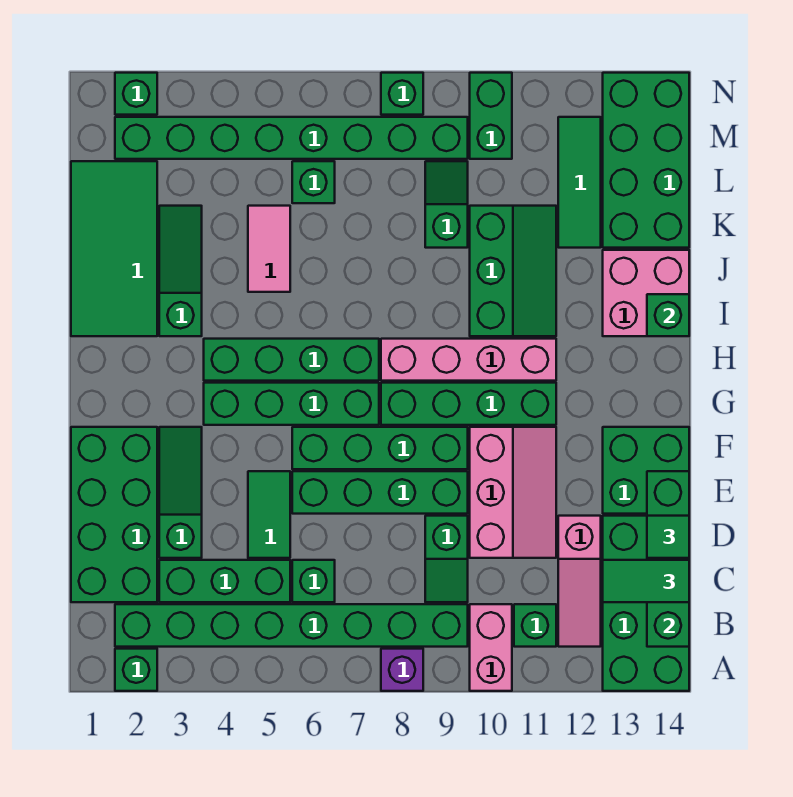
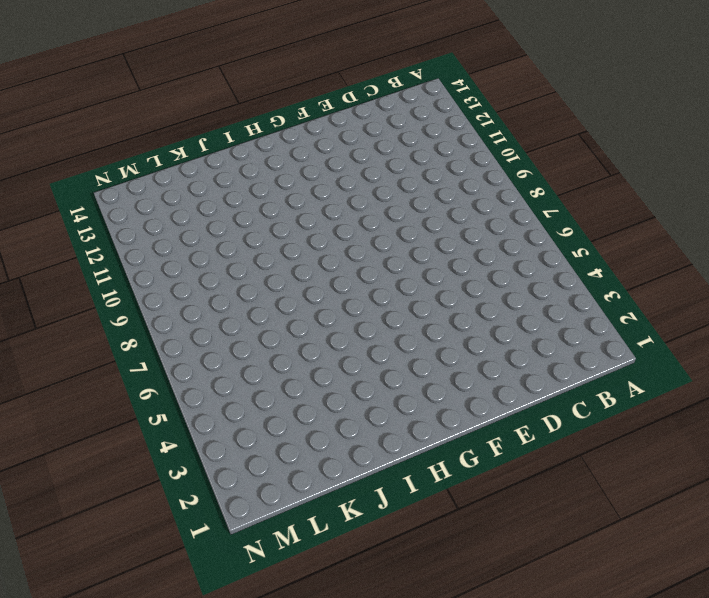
none -> green brick A2 level 1
none -> purple brick A8 level 1
none -> pink brick A10:B10 level 1
none -> green brick A13:D14 level 1

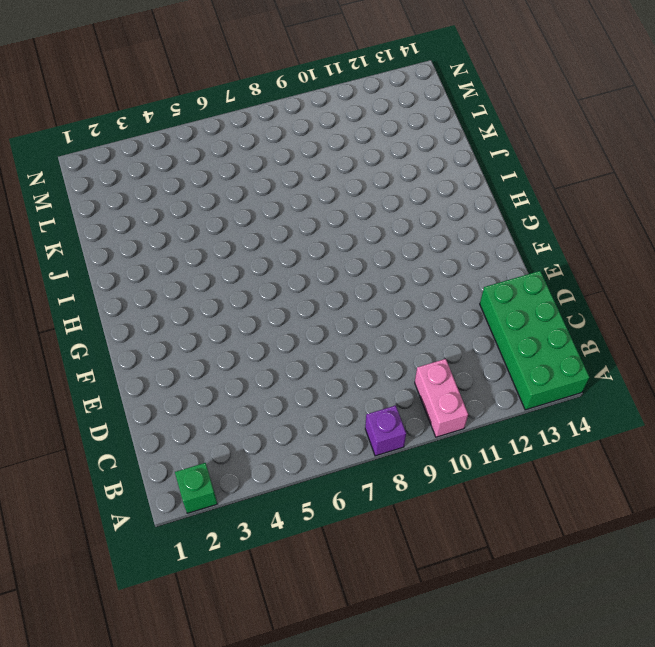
none -> green brick B2:B9 level 1
none -> green brick B11 level 1
none -> pink slope B12:D12 level 1 top D
none -> green brick C1:F2 level 1

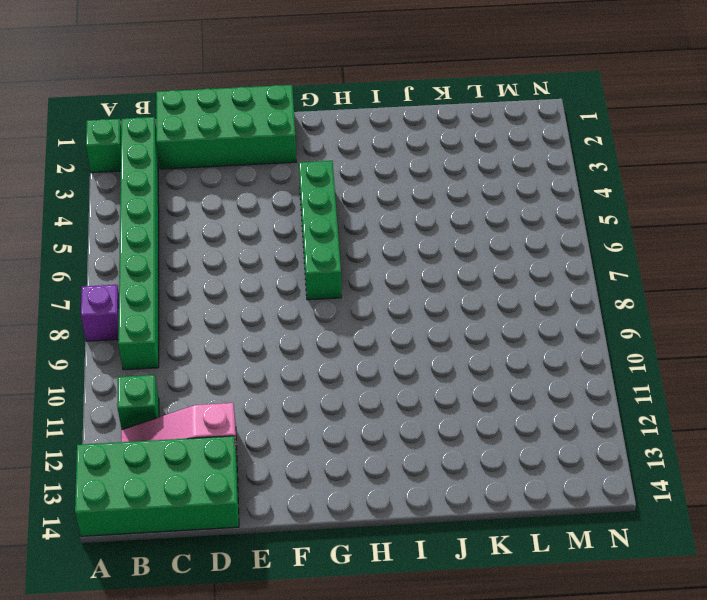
none -> pink brick A10:B10 level 1
none -> green brick C3:C5 level 1
none -> green brick C6 level 1
none -> green slope C9:D9 level 1 top D

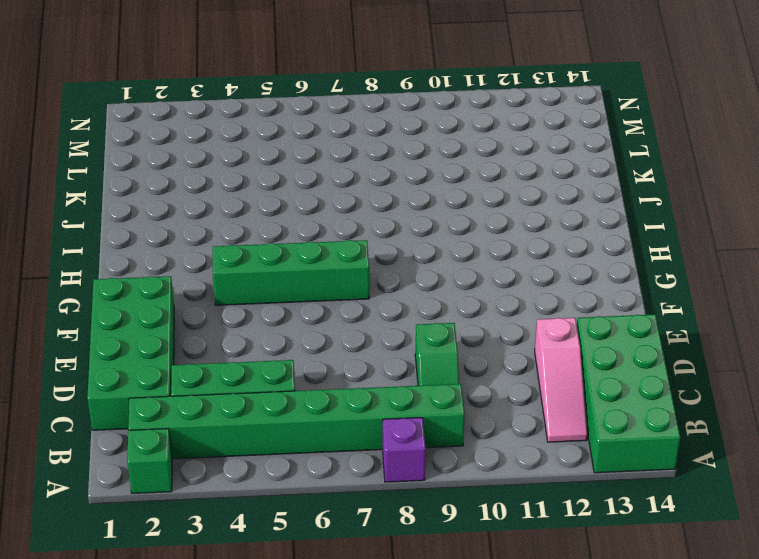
none -> pink brick A10:B10 level 1
none -> green brick B11 level 1
none -> green brick C6 level 1
none -> green slope D3:F3 level 1 top D

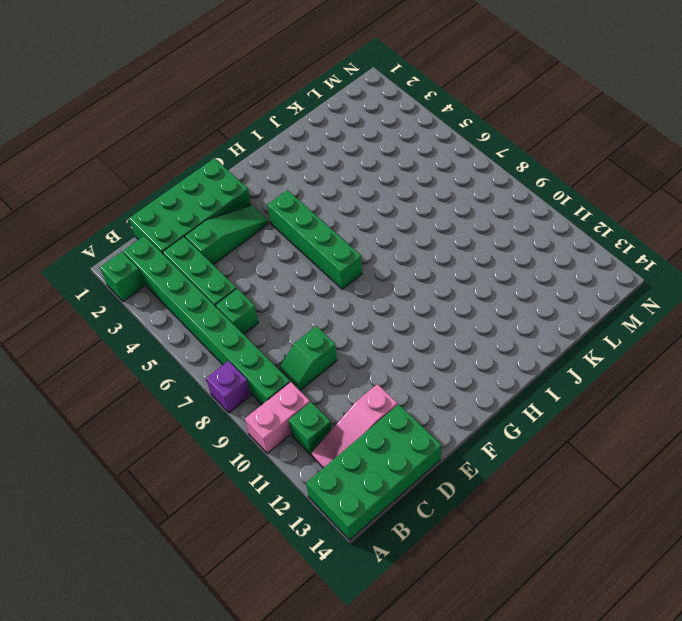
none -> green tile D5:E5 level 1
none -> pink slope D10:F11 level 1 top 10
none -> green brick E6:E9 level 1
none -> green brick E13:F14 level 1

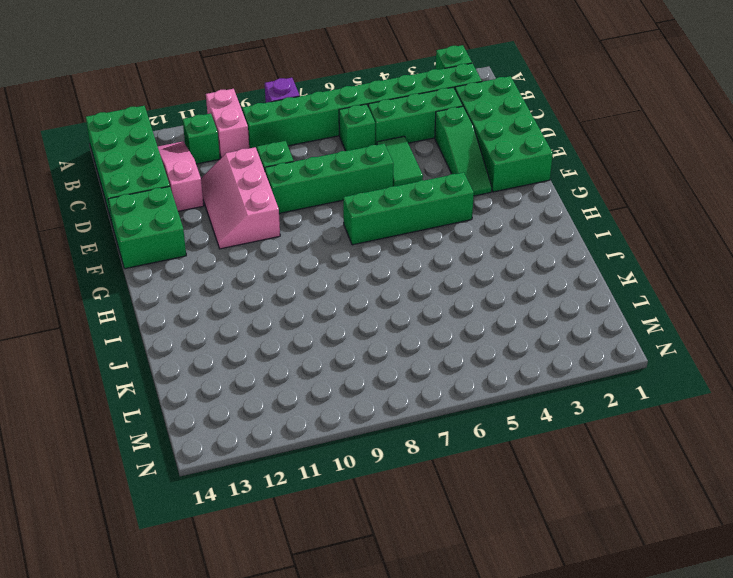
none -> green brick F6:F9 level 1
none -> green brick G8:G11 level 1
none -> green brick H4:H7 level 1
none -> pink brick H8:H11 level 1

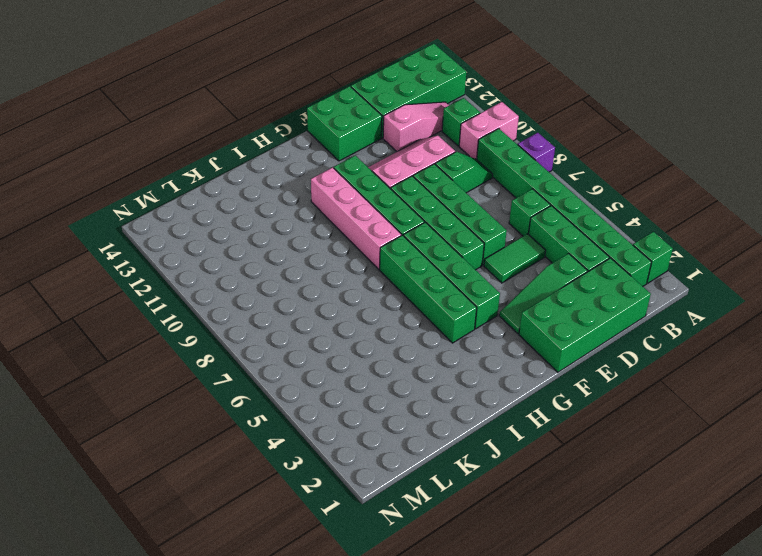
none -> green tile I1:L2 level 1
none -> green slope I3:K3 level 1 top I
none -> green slope I10:K11 level 1 top 10
none -> pink brick I13:J14 level 1

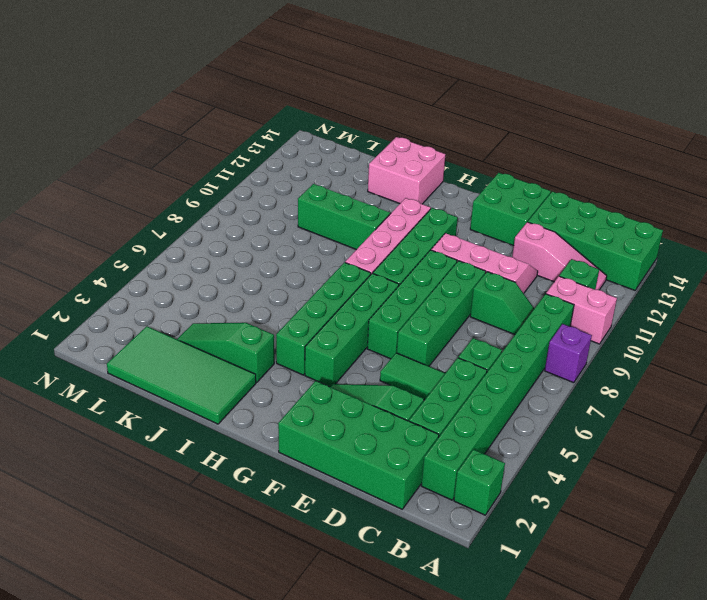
none -> pink tile J5:K5 level 1
none -> green slope K9:L9 level 1 top K
none -> green tile K12:M12 level 1
none -> green brick K13:N14 level 1

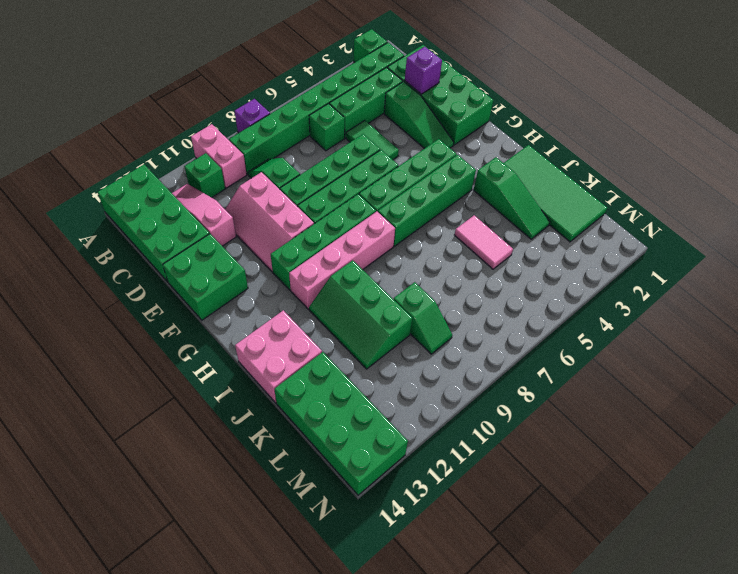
purple brick D2 level 2 -> none
none -> green tile K12:M12 level 1
none -> green brick L6 level 1
none -> green brick M2:M9 level 1
none -> green brick M10:N10 level 1

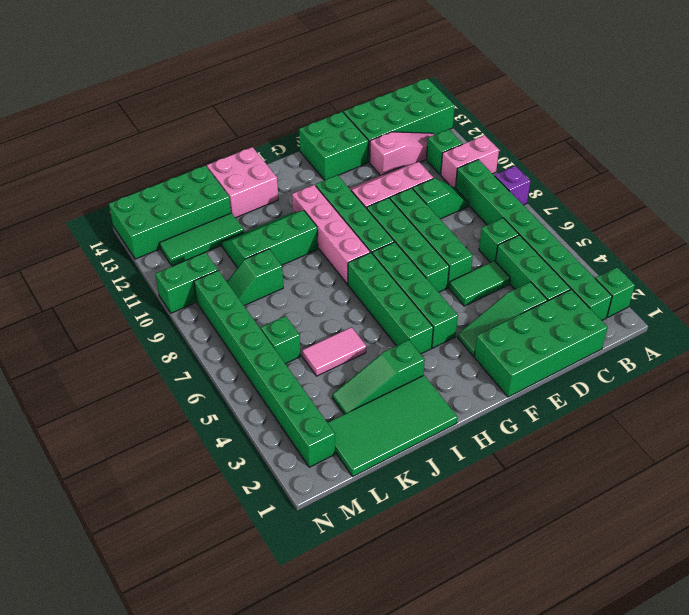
none -> green brick N2 level 1
none -> green brick N8 level 1
none -> green brick B14:E14 level 2
none -> green brick I14 level 2

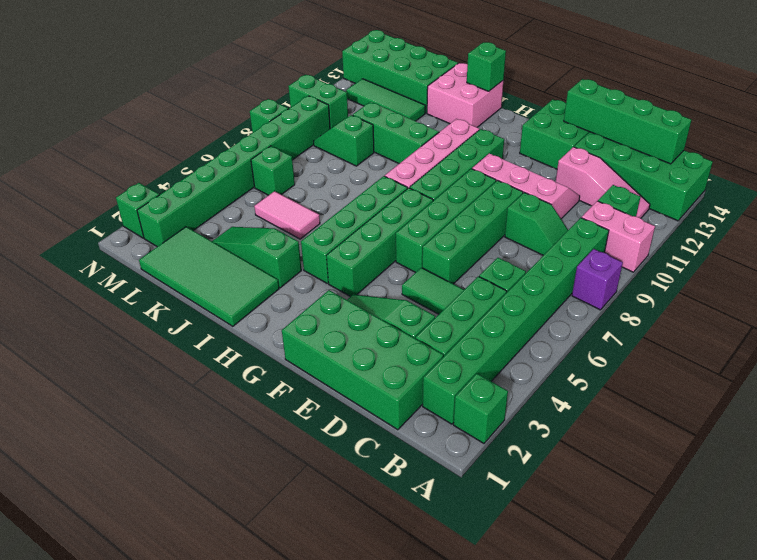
none -> green tile C13:C14 level 3
none -> green tile D14 level 3

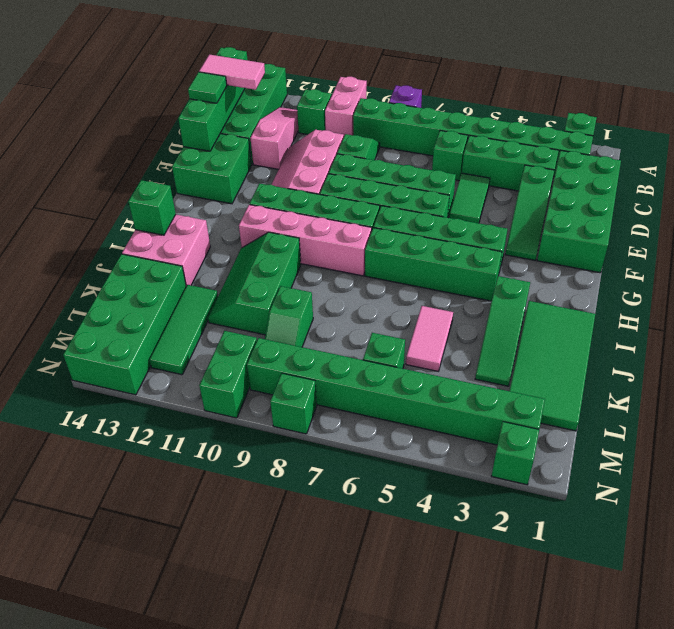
pink tile C13:C14 level 3 -> green tile C13:C14 level 3

